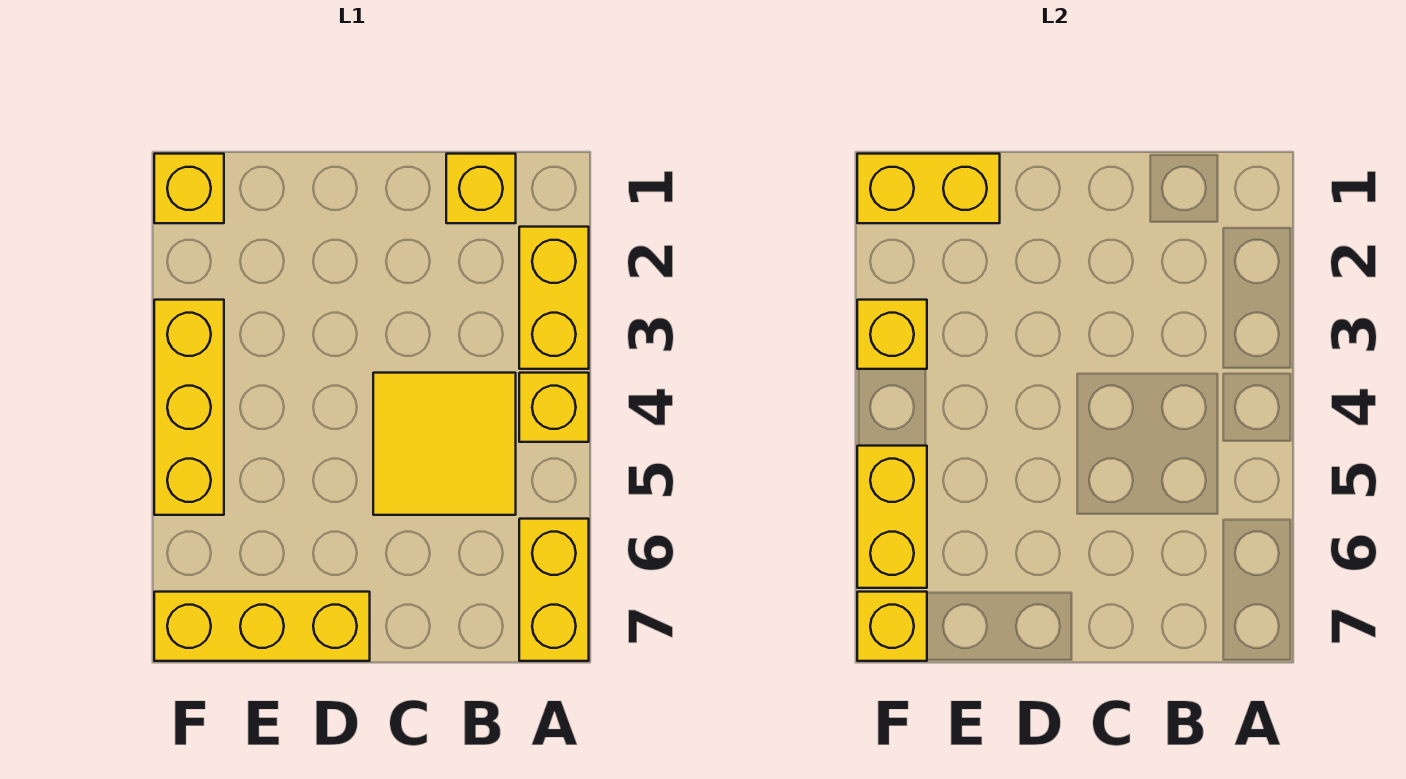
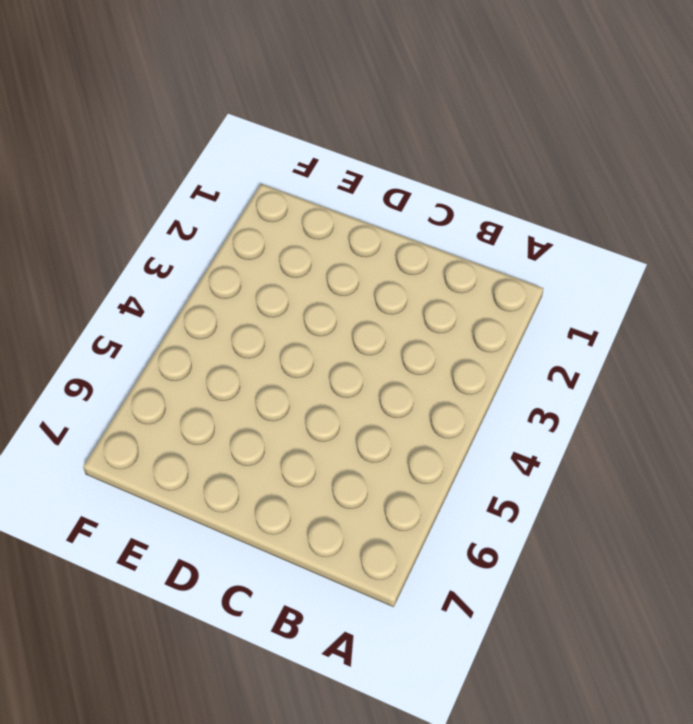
none -> yellow brick A2:A3 level 1
none -> yellow brick A4 level 1
none -> yellow brick A6:A7 level 1

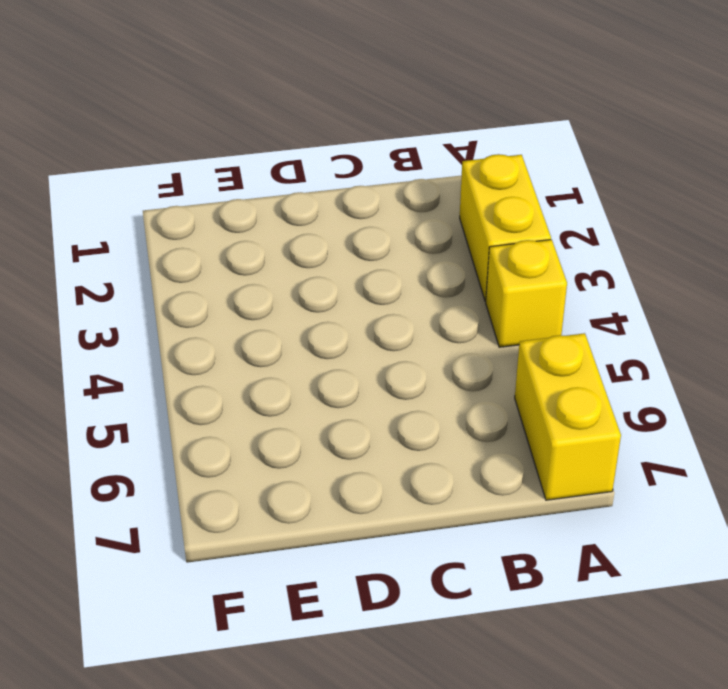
none -> yellow brick B1 level 1
none -> yellow tile B4:C5 level 1
none -> yellow brick D7:F7 level 1

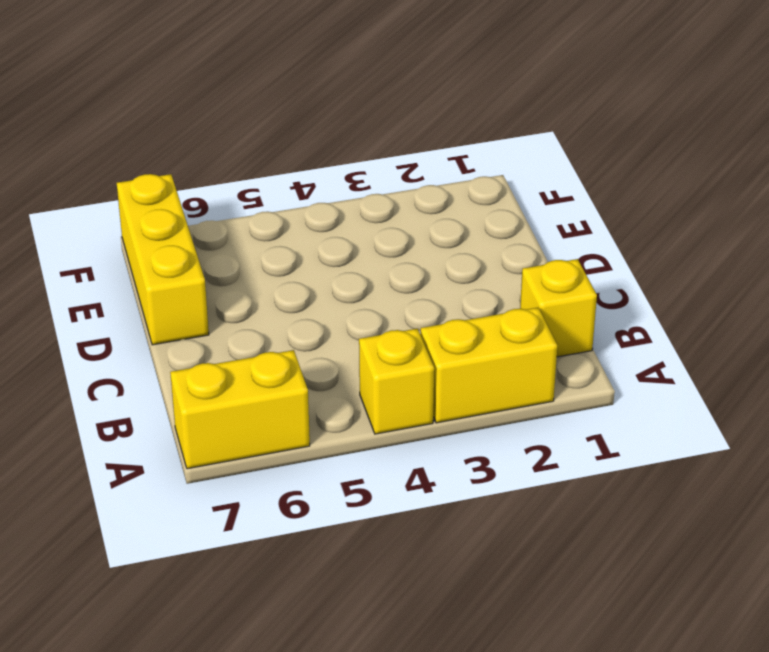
none -> yellow tile B4:C5 level 1
none -> yellow brick F1 level 1
none -> yellow brick F3:F5 level 1

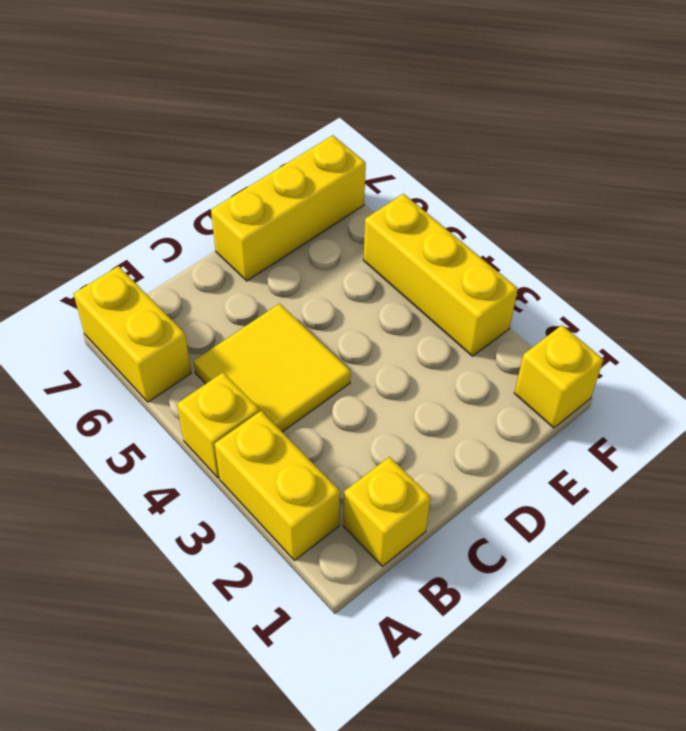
none -> yellow brick E1:F1 level 2
none -> yellow brick F3 level 2
none -> yellow brick F5:F6 level 2

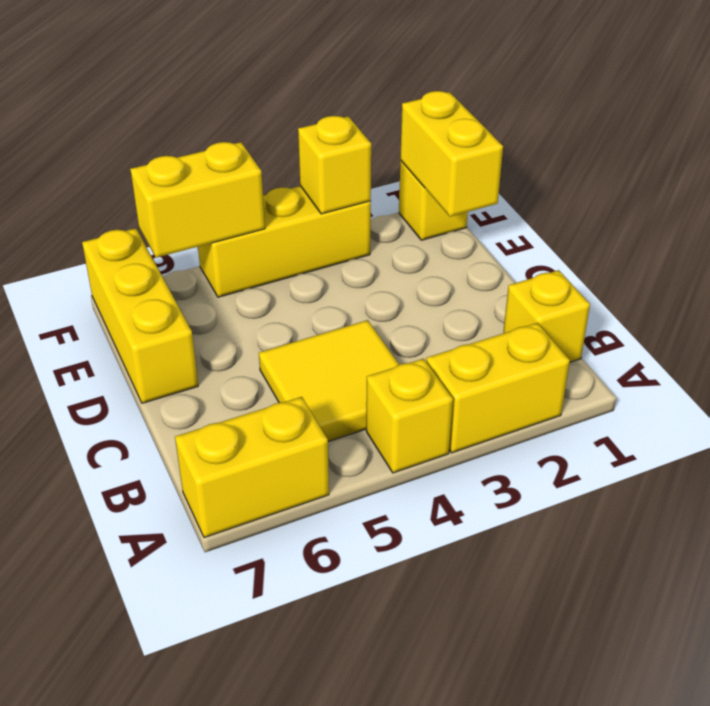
none -> yellow brick F7 level 2

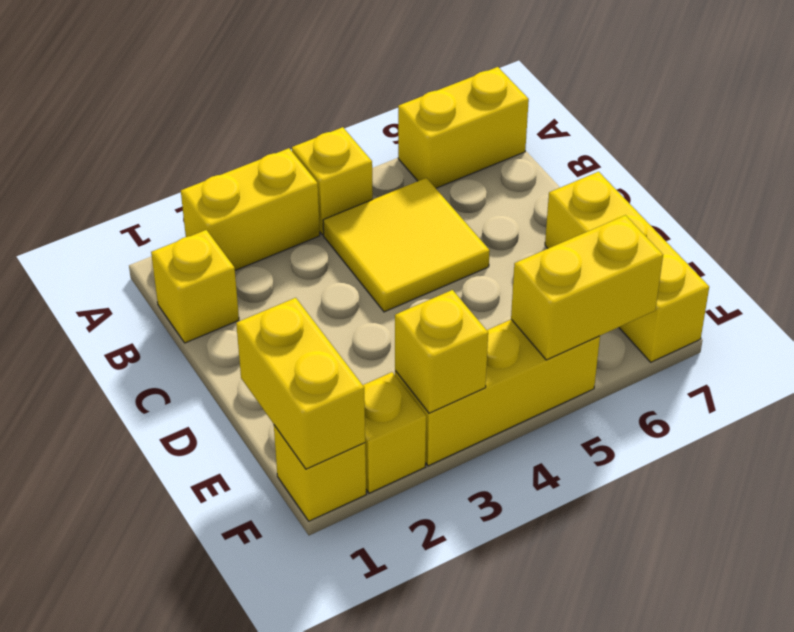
yellow brick F2 level 1 -> yellow brick F7 level 2

